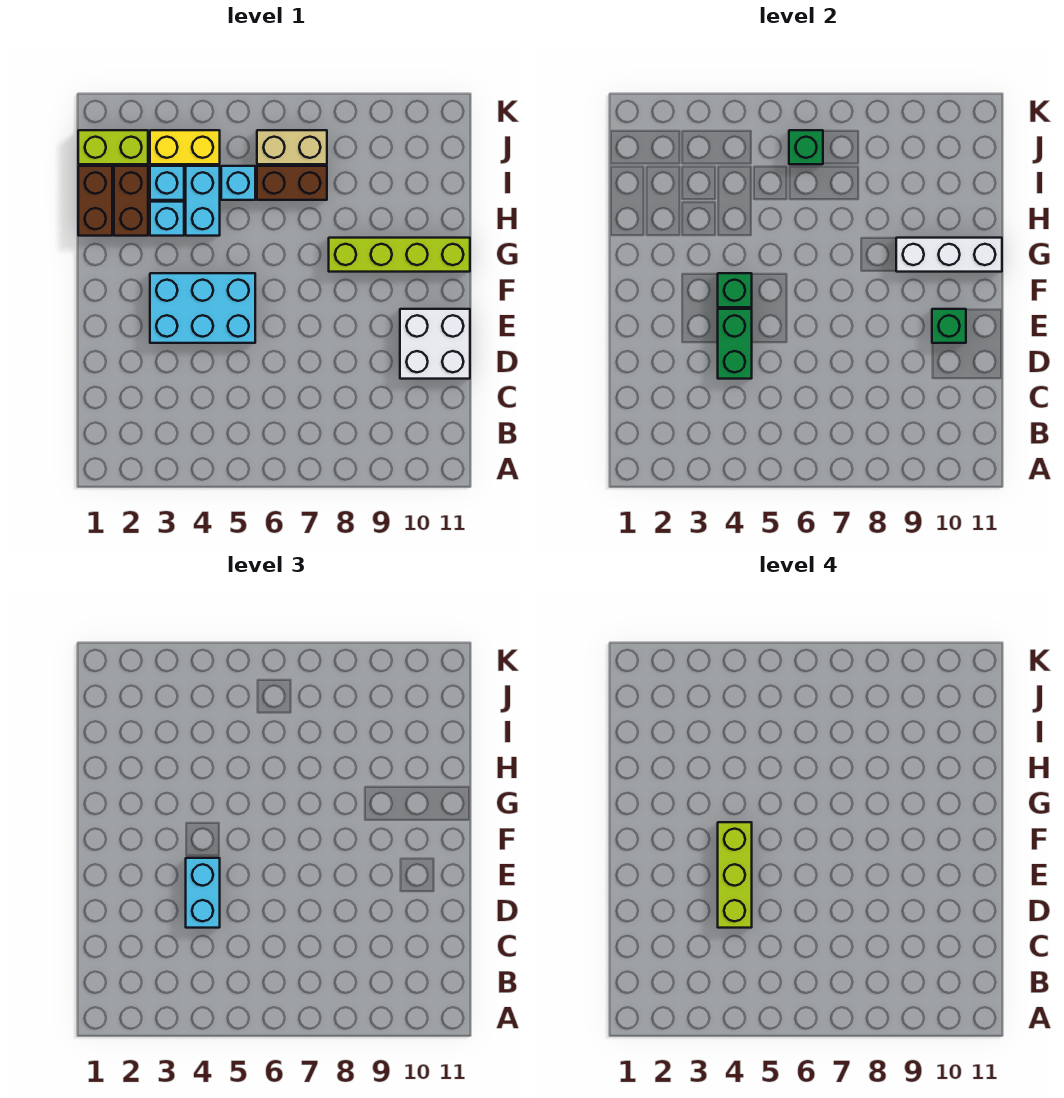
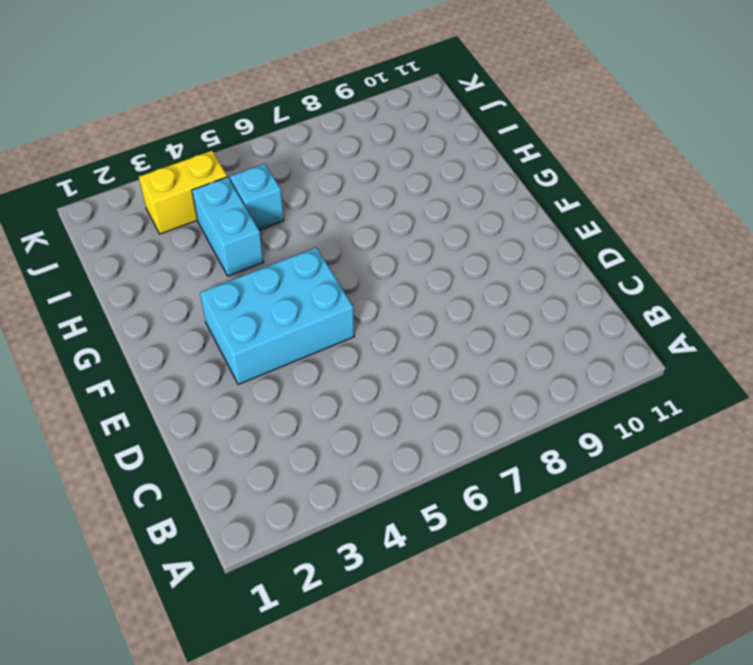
none -> white brick D10:E11 level 1
none -> lime brick G8:G11 level 1
none -> brown brick H1:I1 level 1

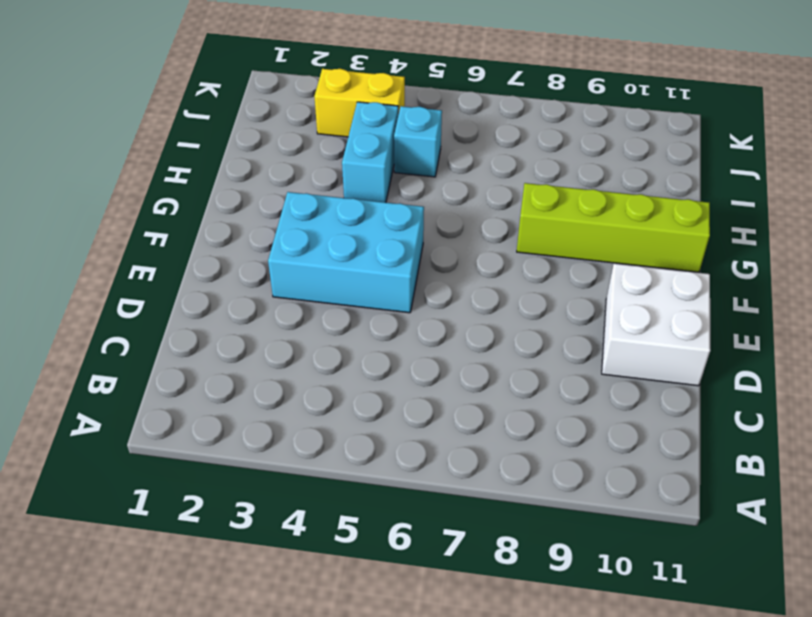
none -> brown brick H1:I1 level 1
none -> brown brick H2:I2 level 1
none -> cyan brick H3 level 1

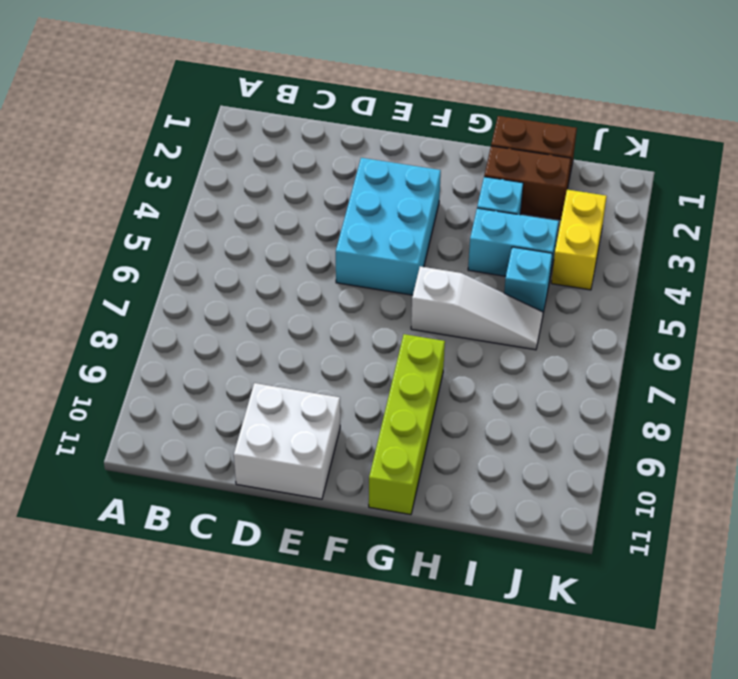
white slope G6:I6 level 1 top G -> brown brick I6:I7 level 1
none -> cyan brick I3 level 1
none -> lime brick J1:J2 level 1
none -> tan brick J6:J7 level 1

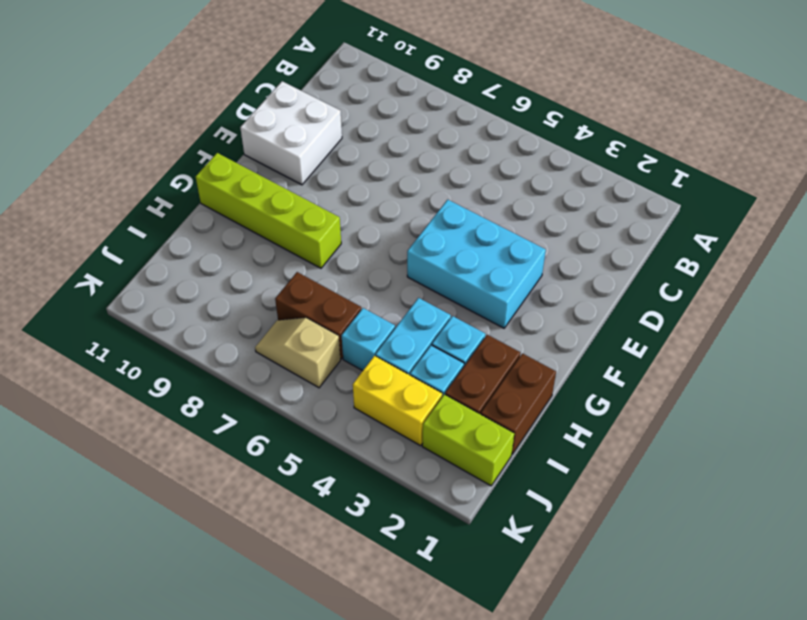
tan slope J6:J7 level 1 top 6 -> tan brick J6:J7 level 1
none -> green brick D4:E4 level 2
none -> green brick E10 level 2
none -> green brick F4 level 2

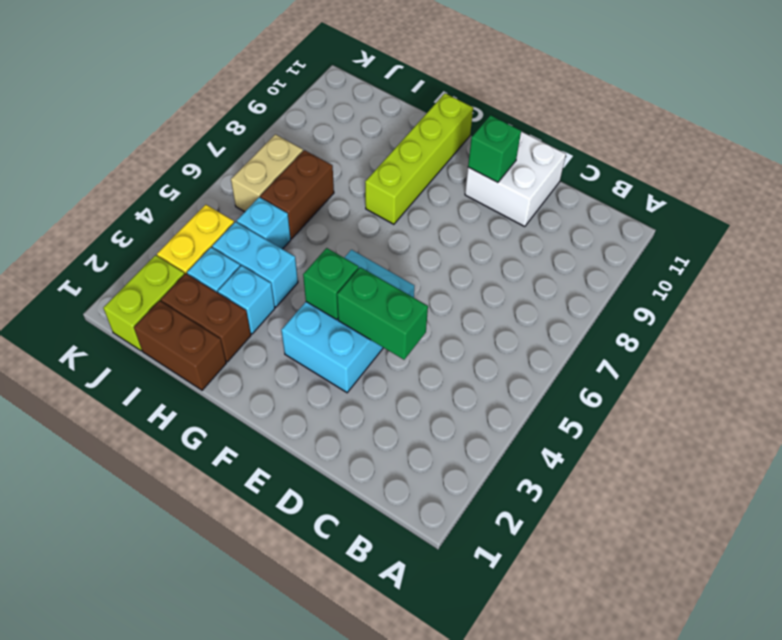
none -> white brick G9:G11 level 2
none -> green brick J6 level 2
none -> cyan brick D4:E4 level 3

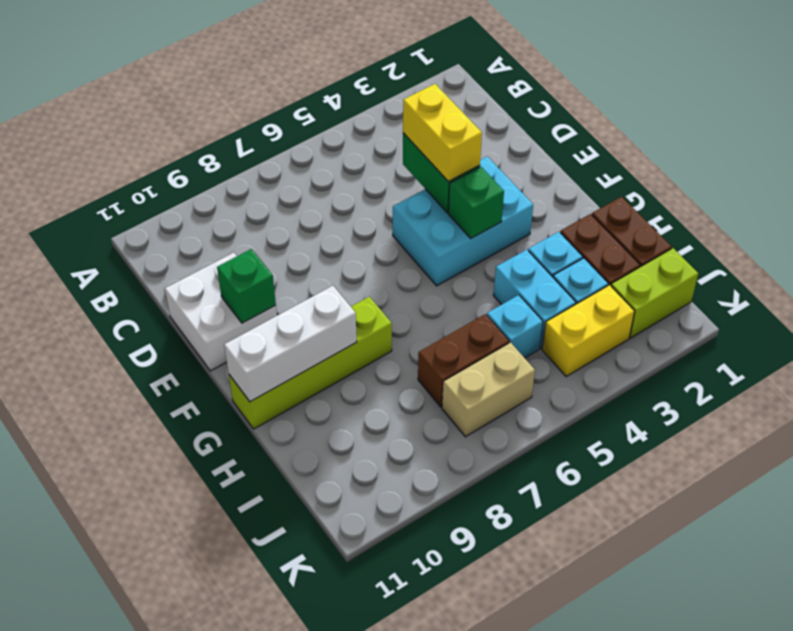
yellow brick D4:E4 level 3 -> cyan brick D4:E4 level 3
none -> green brick J6 level 2
none -> lime brick D4:F4 level 4

